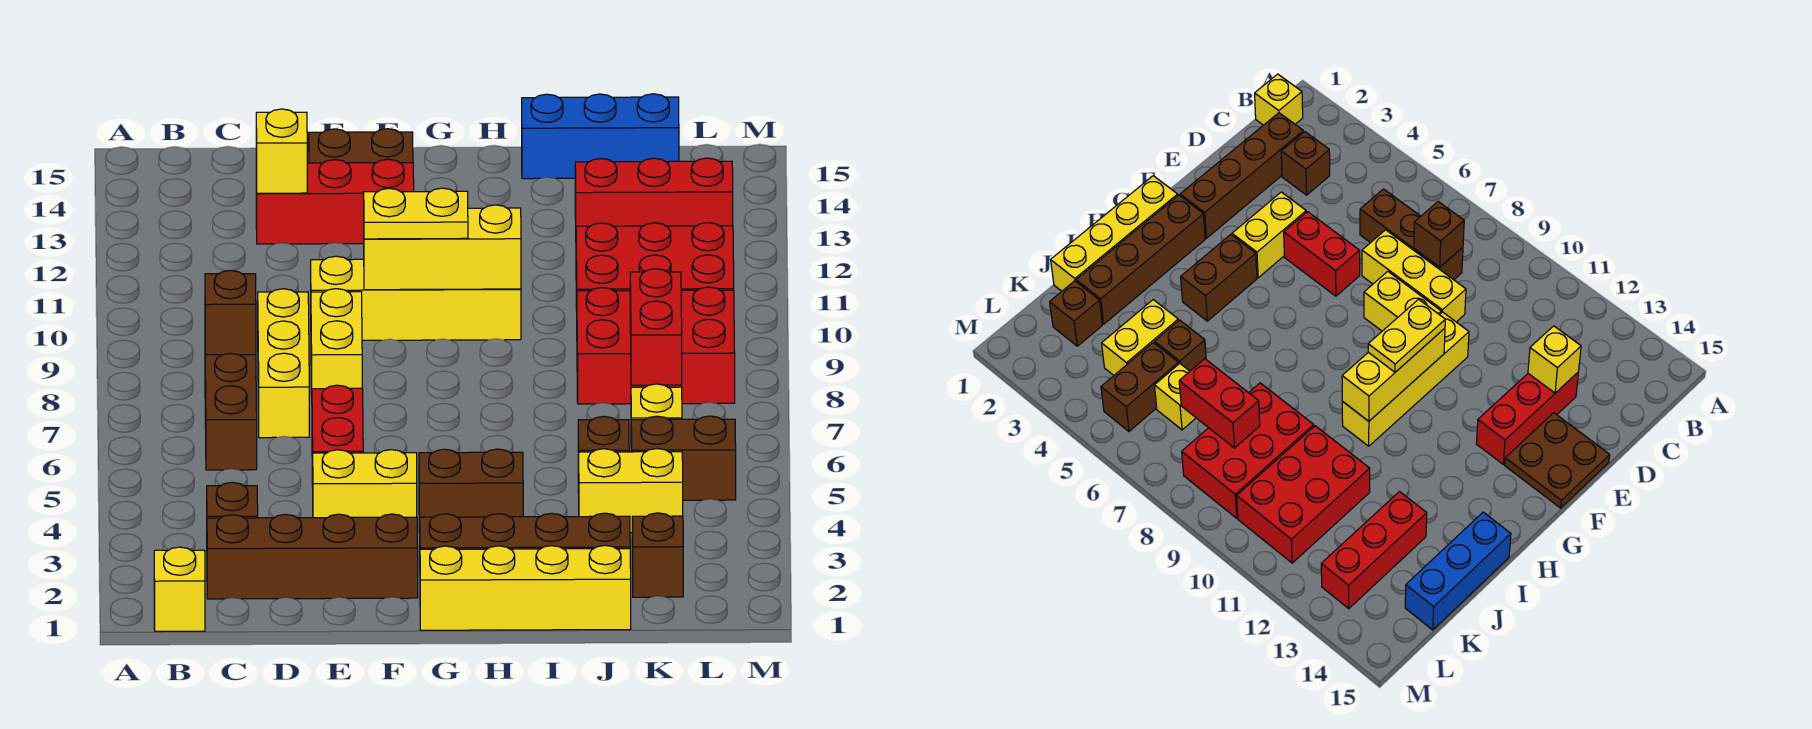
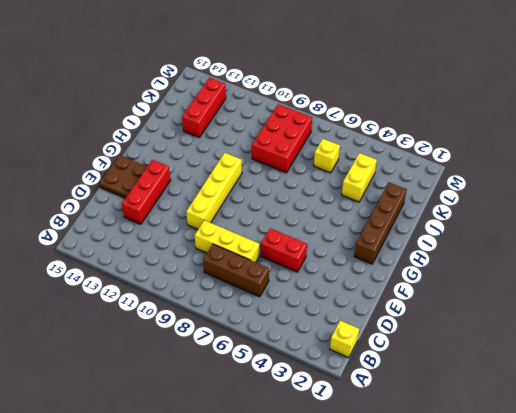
none -> brown brick C2:F2 level 1
none -> brown brick C3 level 1
none -> yellow brick E4:F4 level 1

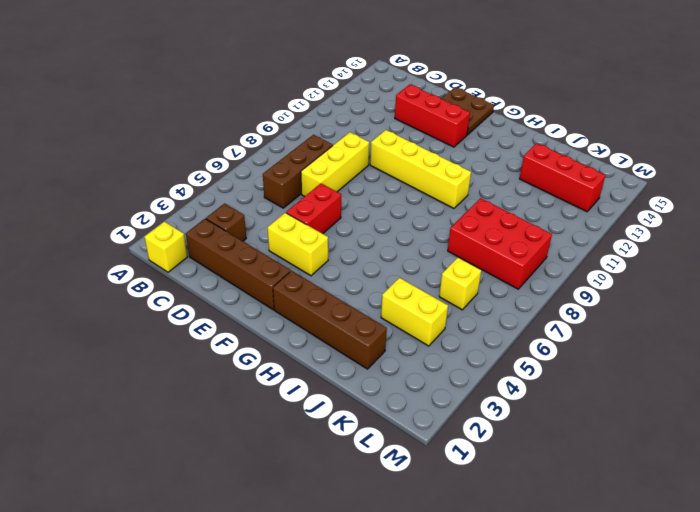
none -> yellow brick E8:E9 level 1
none -> yellow brick G1:J1 level 1
none -> brown brick G4:H4 level 1

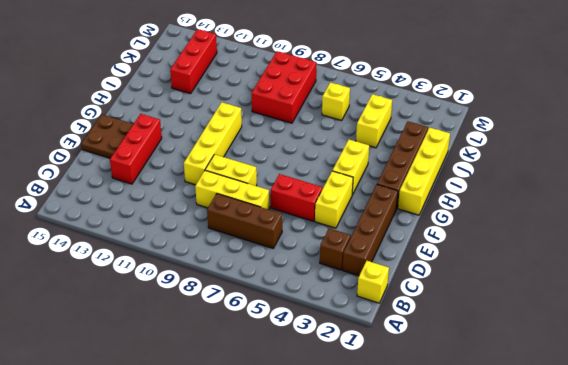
yellow brick G4:H4 level 1 -> brown brick G4:H4 level 1
none -> blue brick I15:K15 level 1
none -> brown brick J5 level 1
none -> red brick J10:L11 level 1

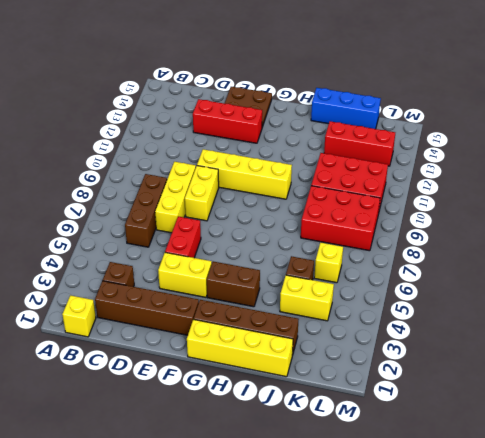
none -> brown brick K2 level 1
none -> brown brick K5:L5 level 1
none -> brown brick C8 level 2

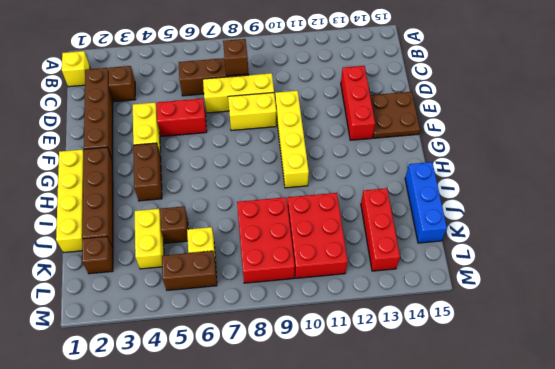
brown brick L5:L6 level 1 -> brown brick K5:L5 level 1
none -> yellow brick D13 level 2
none -> yellow brick F10:H10 level 2
none -> red brick K7:K8 level 2

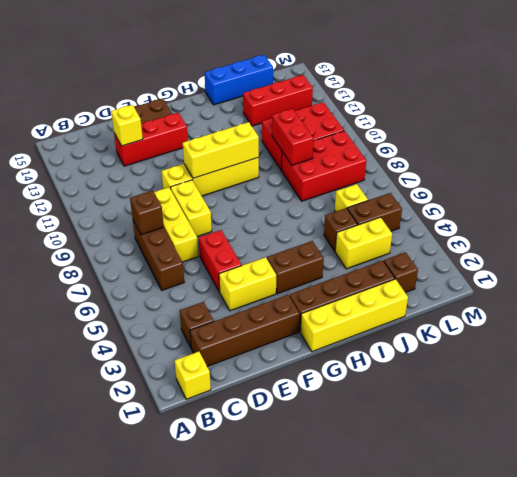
red brick J9:J10 level 2 -> red brick K7:K8 level 2
none -> yellow plate F10:G10 level 3

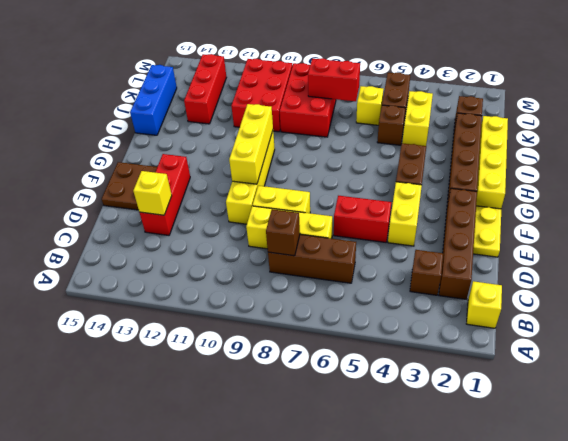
yellow plate E1:F1 level 1 -> yellow plate F10:G10 level 3

